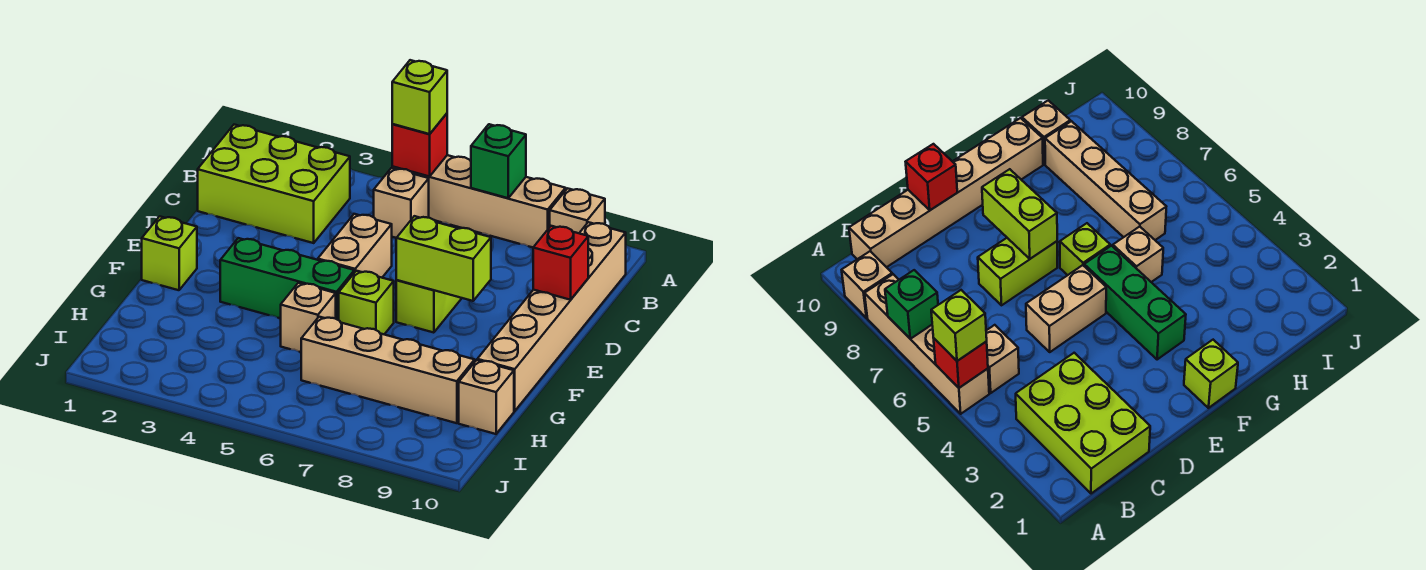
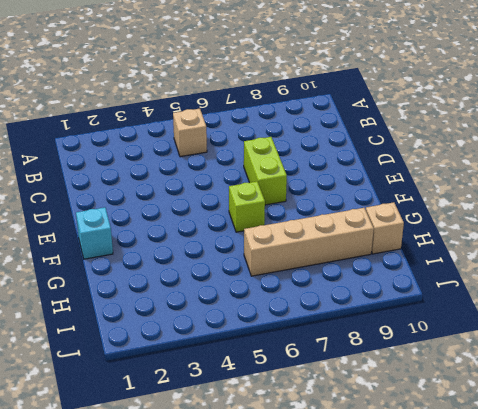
cyan brick F1 level 1 -> lime brick F1 level 1
none -> tan brick A5:A8 level 1
none -> tan brick A9 level 1
none -> lime brick B1:C3 level 1

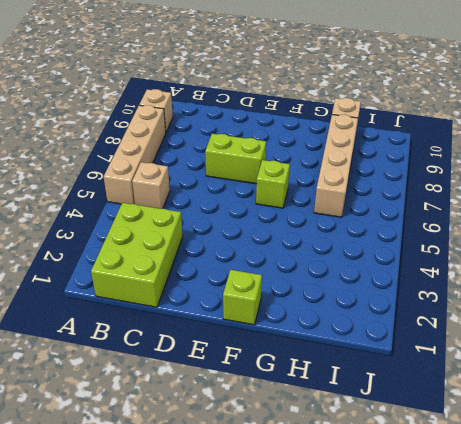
none -> tan brick B10:G10 level 1
none -> tan brick D5:E5 level 1
none -> green brick F3:F5 level 1

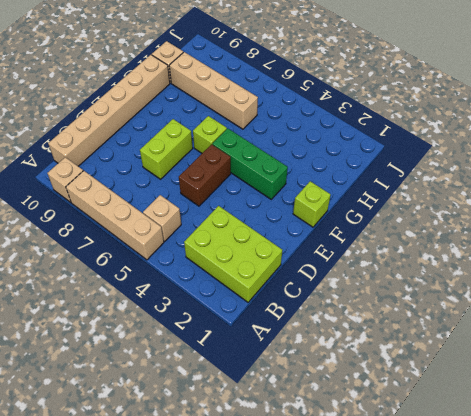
brown brick D5:E5 level 1 -> tan brick D5:E5 level 1
none -> tan brick G5 level 1
none -> red brick A5 level 2
none -> green brick A7 level 2

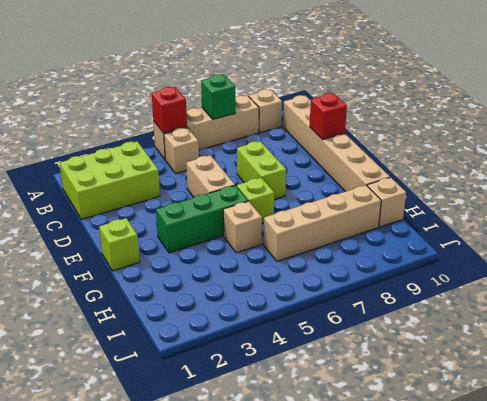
none -> lime brick E7:E8 level 2
none -> lime brick A5 level 3

